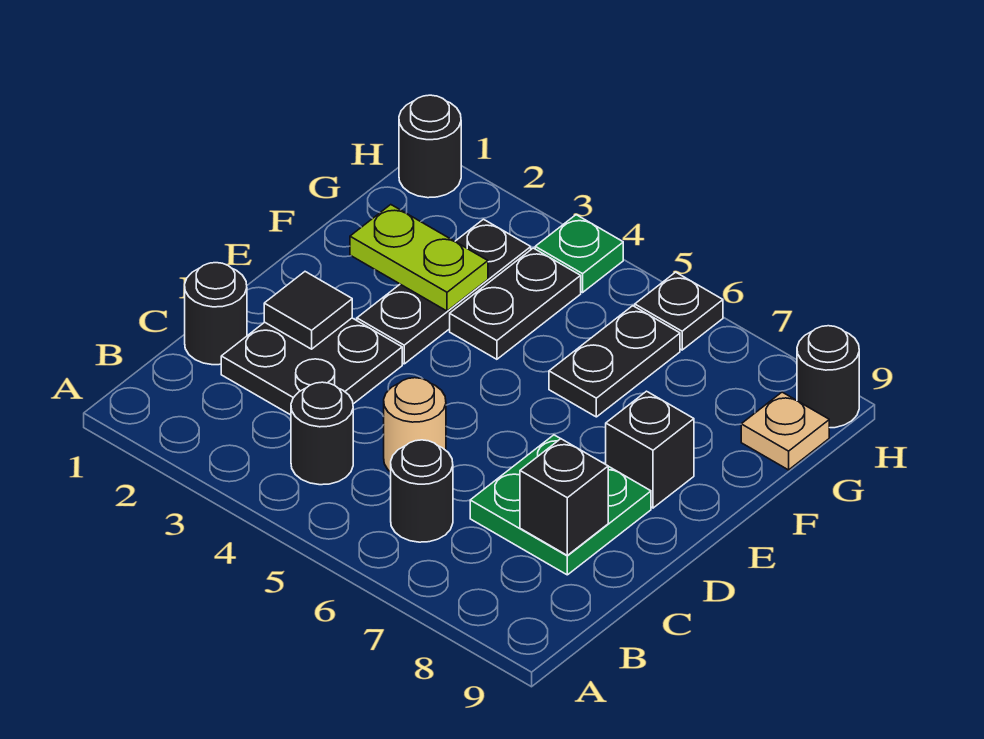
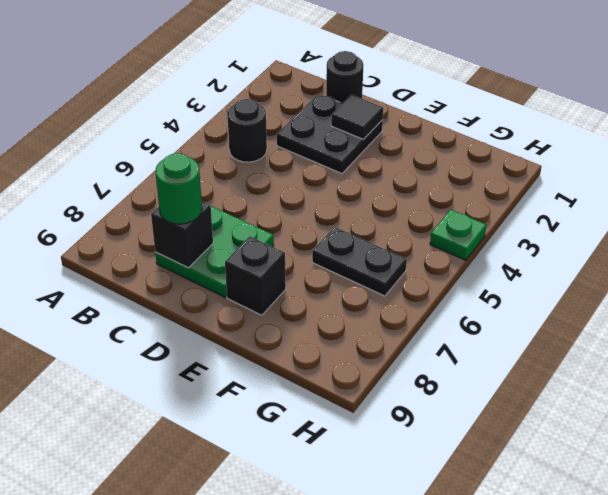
green round brick C8 level 3 -> none
none -> black round brick B6 level 1
none -> tan round brick C5 level 1
none -> black plate E3:G3 level 1

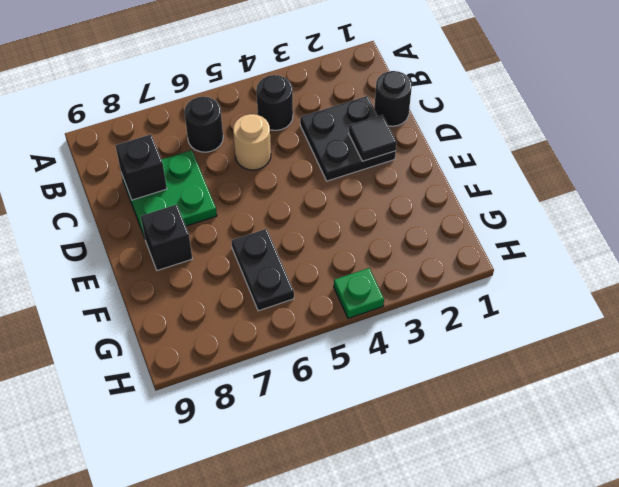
none -> black plate E3:G3 level 1
none -> black plate F4:G4 level 1
none -> tan plate G9 level 1

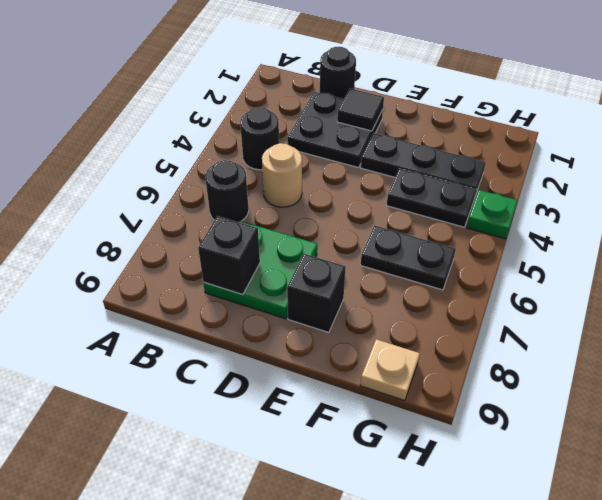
none -> black round brick H1 level 1
none -> black plate H6 level 1
none -> black round brick H9 level 1

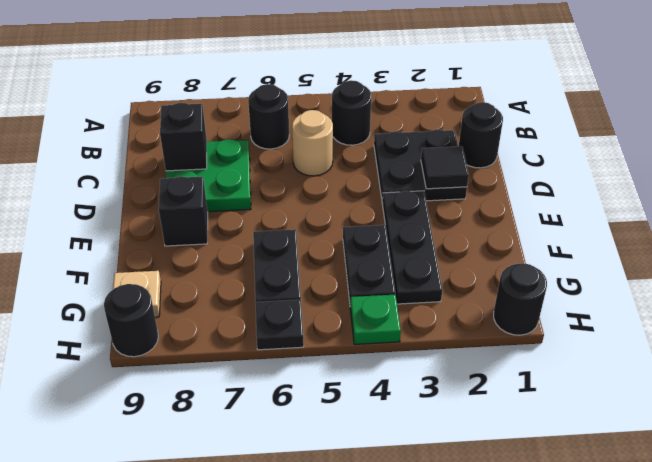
none -> lime plate F2:F3 level 2

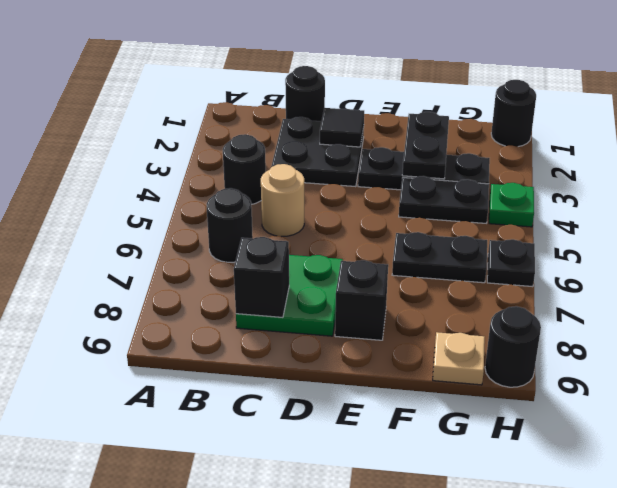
black plate F2:F3 level 2 -> lime plate F2:F3 level 2

